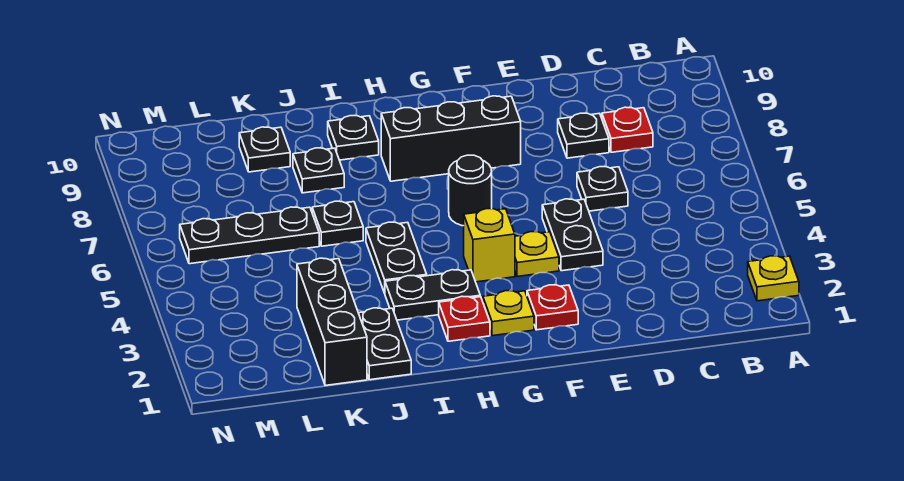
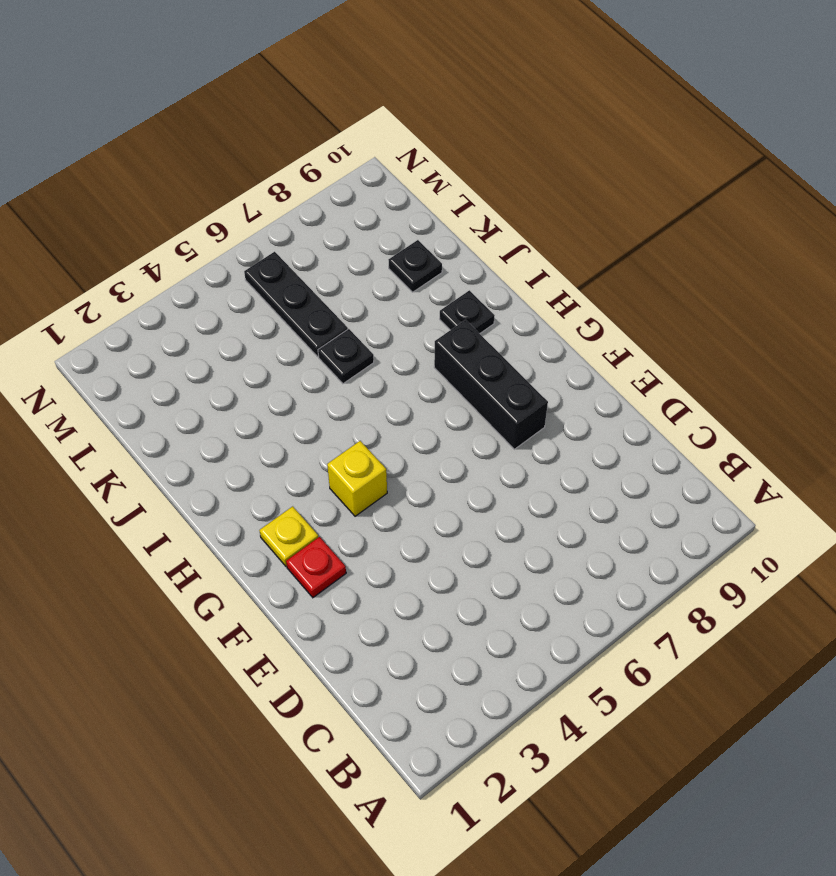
none -> yellow plate A2 level 1
none -> red plate C8 level 1
none -> black plate D6 level 1

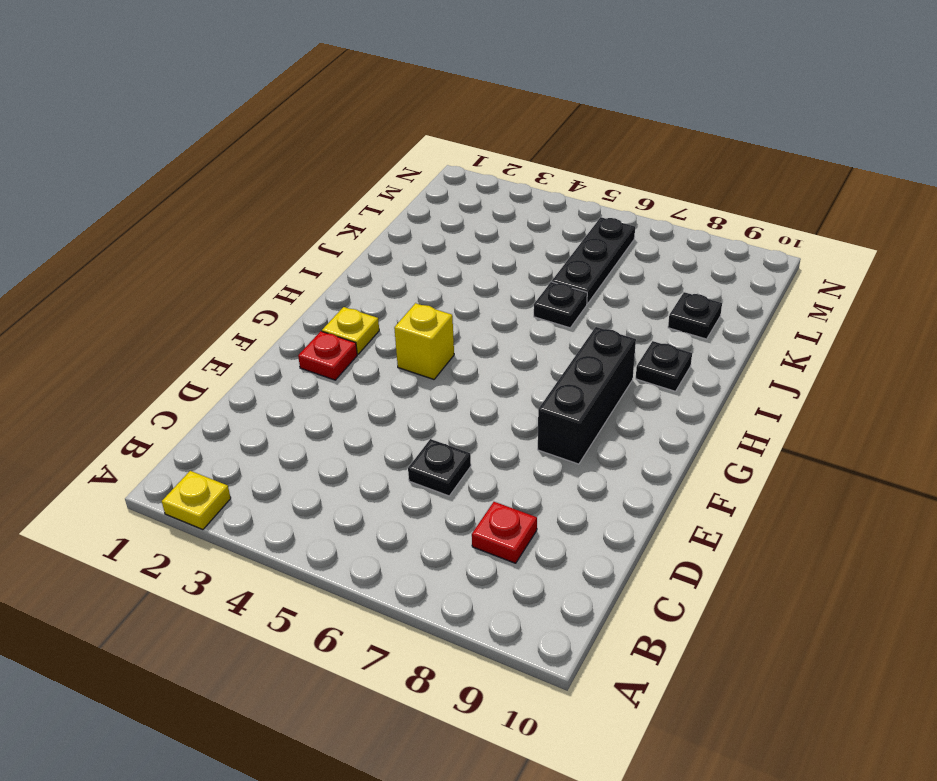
none -> black plate D8 level 1
none -> black plate E4:E5 level 1
none -> yellow plate F4 level 1

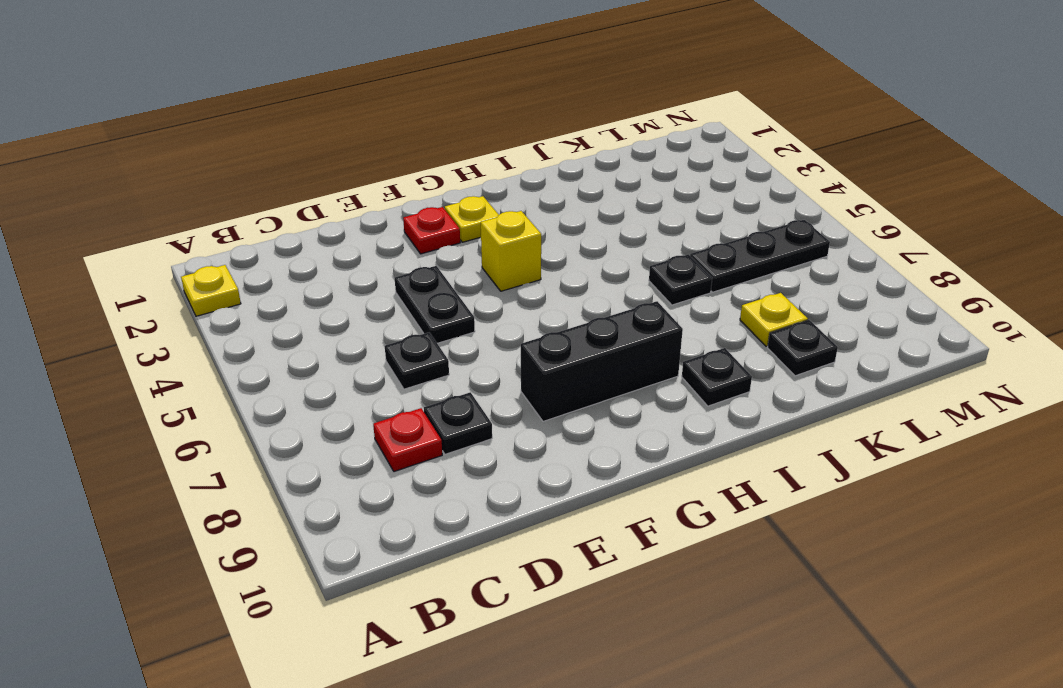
yellow plate K8 level 1 -> yellow plate F4 level 1
none -> black round brick G6 level 1
none -> red plate H2 level 1
none -> black plate H3:I3 level 1

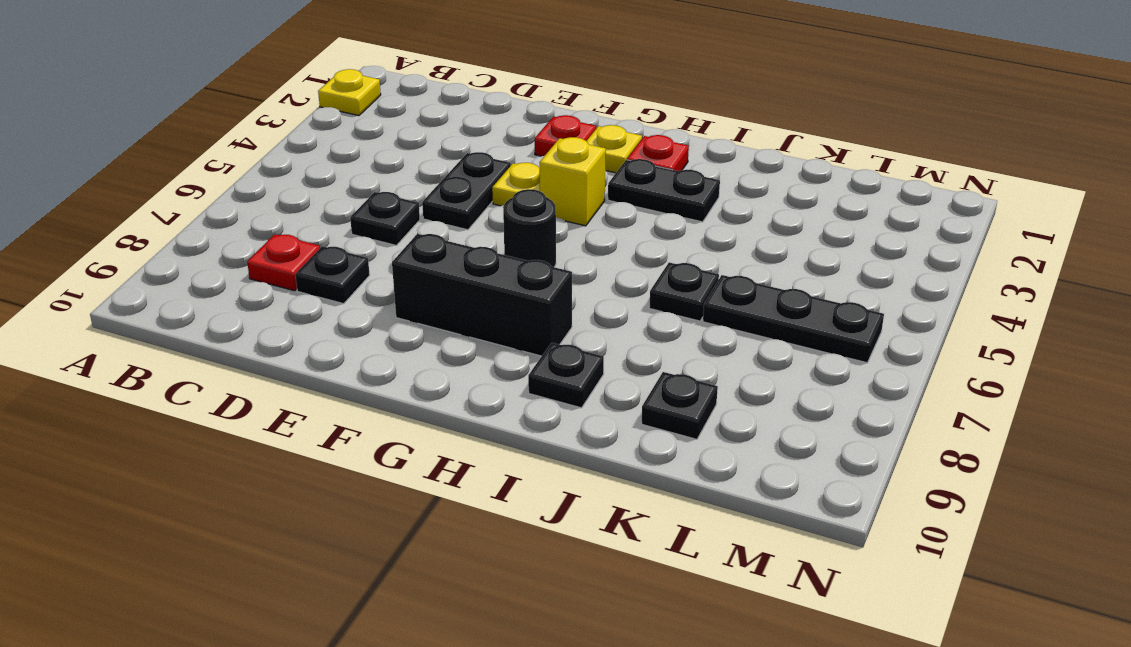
none -> black plate I4:I5 level 1
none -> black plate J1:J2 level 1
none -> black plate J8 level 1

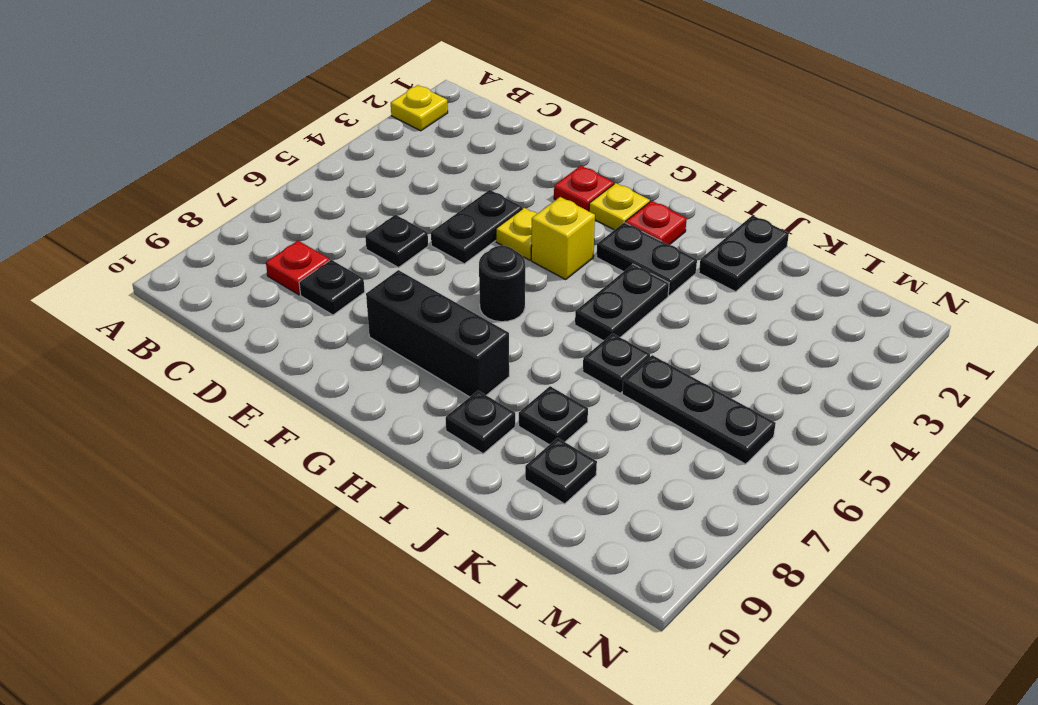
none -> black brick K1:K3 level 1

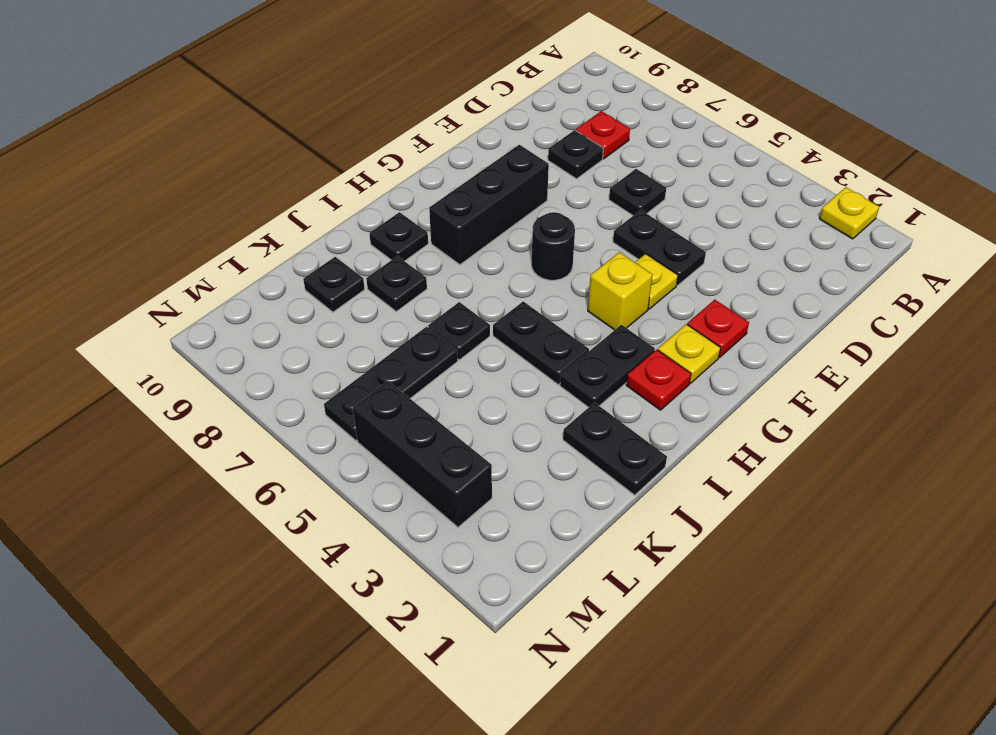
black brick M3:M5 level 1 -> black brick K1:K3 level 1

